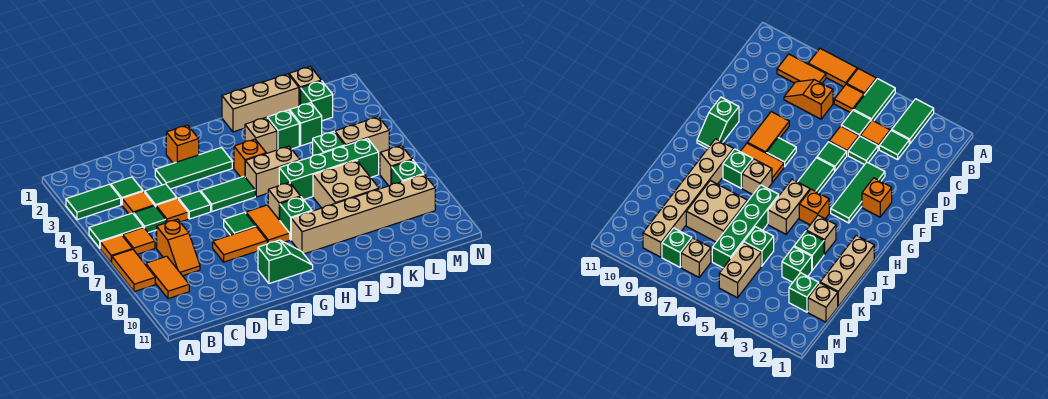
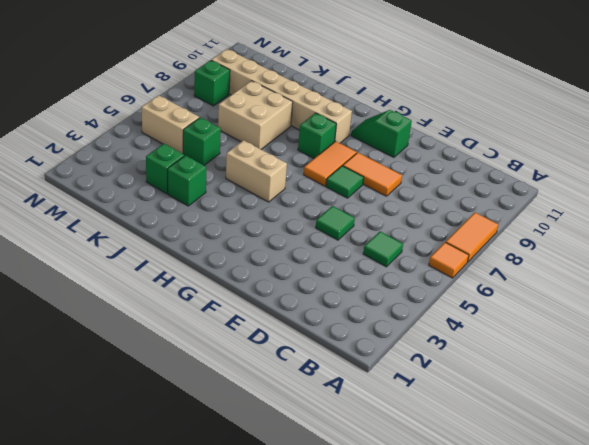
none -> green tile A3:B3 level 1
none -> green tile A5:B5 level 1
none -> orange tile B6 level 1
none -> orange tile B8:B9 level 1

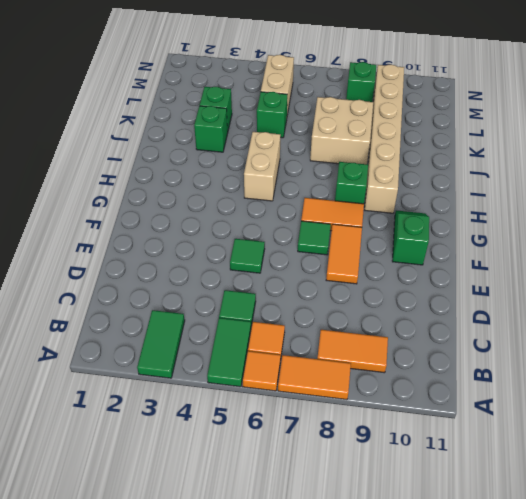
none -> green tile C3 level 1
none -> orange tile C4 level 1
none -> orange slope C7:C8 level 1 top 7
none -> green tile D4 level 1

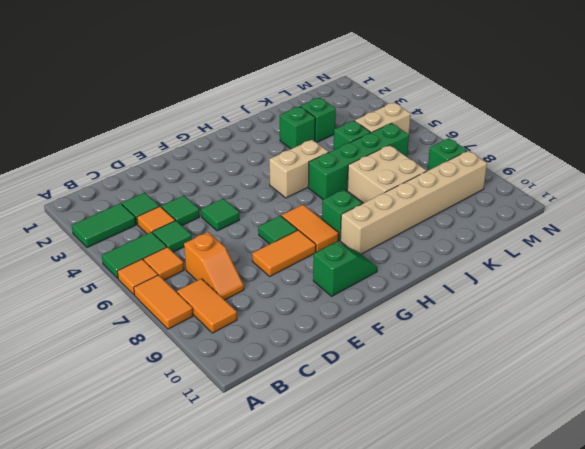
none -> orange tile D5 level 1
none -> green tile E3:G3 level 1
none -> orange brick F2 level 1
none -> green tile F5:G5 level 1

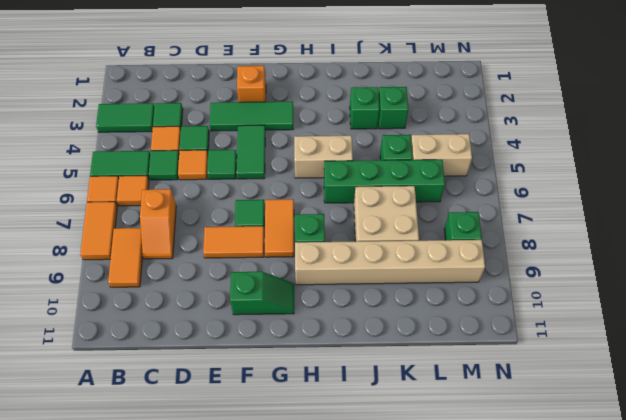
green tile F4:F5 level 1 -> green tile F5:G5 level 1
none -> orange brick H4 level 1
none -> tan brick H7 level 1
none -> tan brick I1:K1 level 1
none -> tan brick I3 level 1

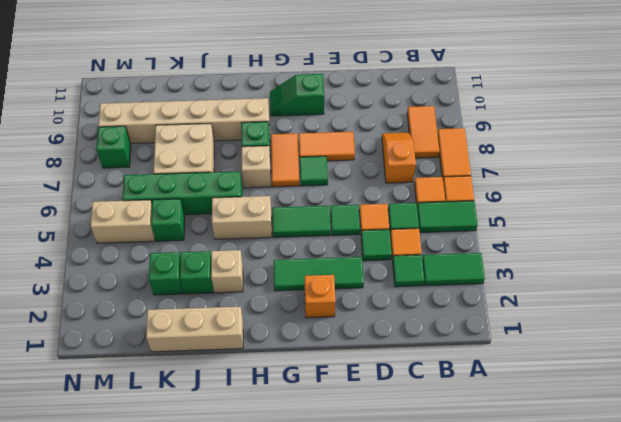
none -> orange brick H4 level 1
none -> tan brick L1 level 1
none -> green brick L2 level 1
none -> tan brick M7 level 1

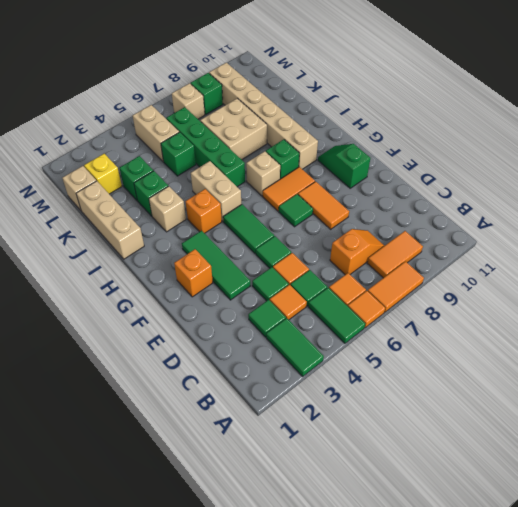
yellow brick L2 level 1 -> green brick L2 level 1

